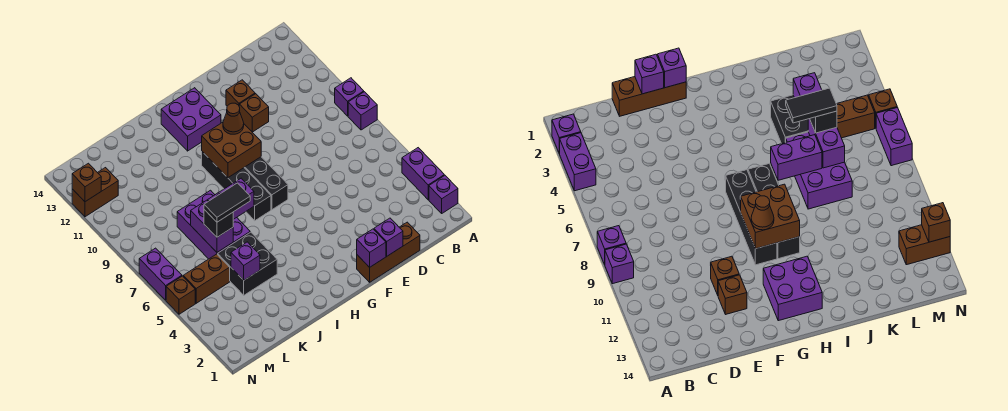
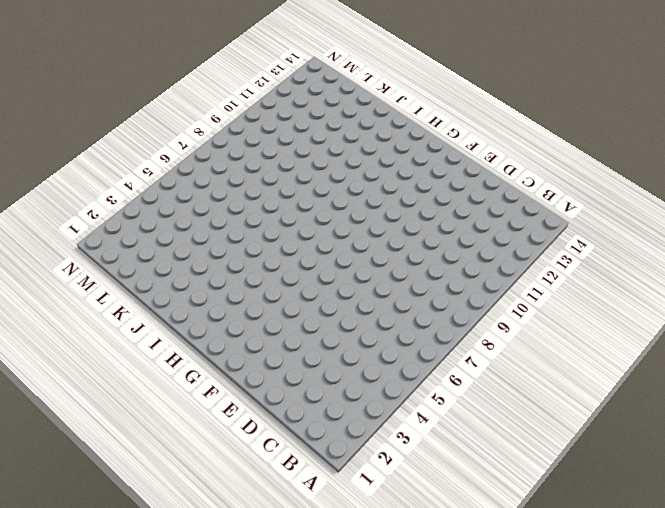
none -> purple brick A2 level 1
none -> purple brick A3:A4 level 1
none -> purple brick A8 level 1

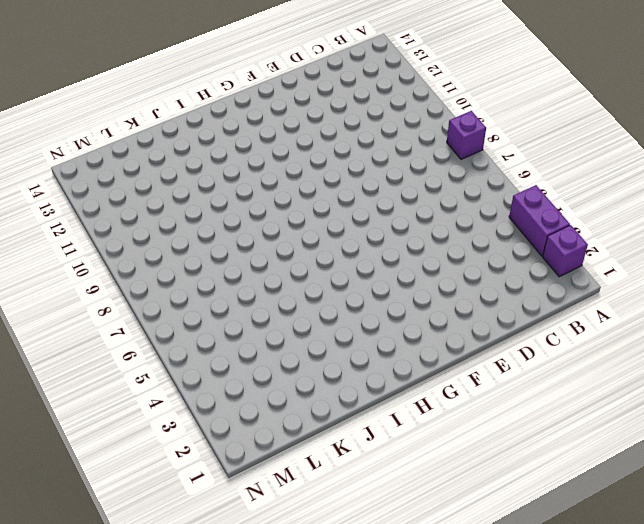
none -> purple brick A9 level 1
none -> brown brick D1:F1 level 1
none -> brown brick E11 level 1

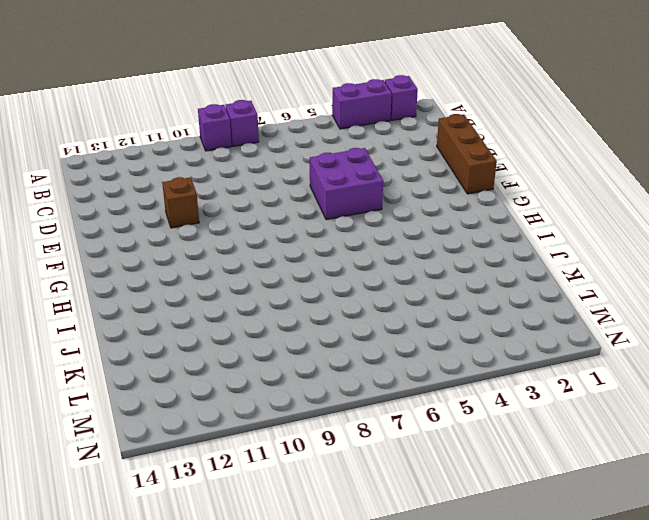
purple brick E5:F6 level 1 -> purple brick G12:H13 level 1
none -> brown brick E12 level 1
none -> black brick G7:G10 level 1
none -> black brick H7:H10 level 1

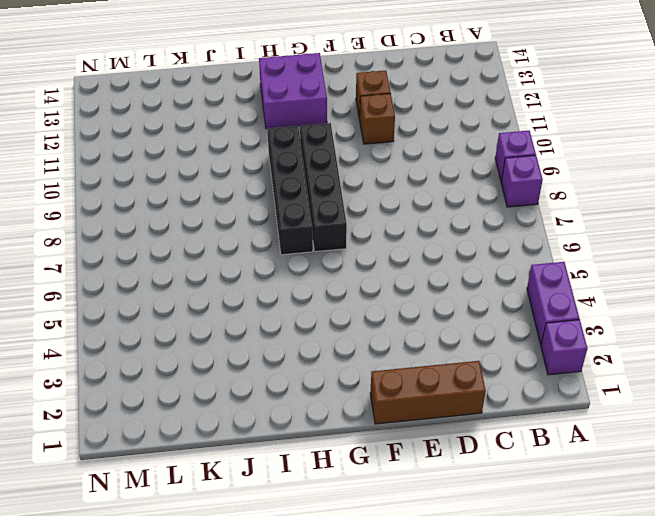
none -> black brick J4:K5 level 1
none -> purple brick J6:K8 level 1
none -> brown brick L5:M5 level 1

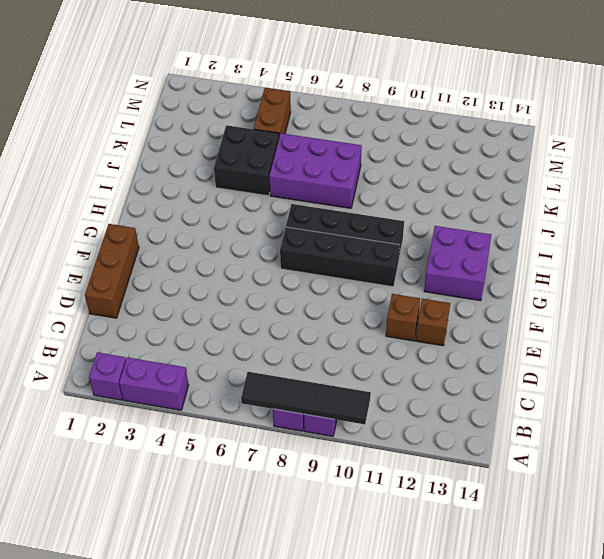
black tile A7:A10 level 2 -> none
none -> brown brick M12:N12 level 1
none -> brown brick N5 level 1
none -> purple brick N6:N7 level 1

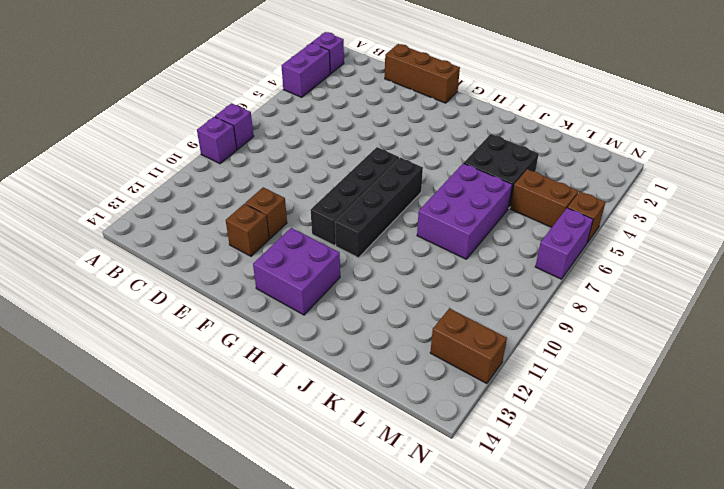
none -> purple brick E1 level 2
none -> purple brick F1 level 2
none -> brown brick G9:H10 level 2

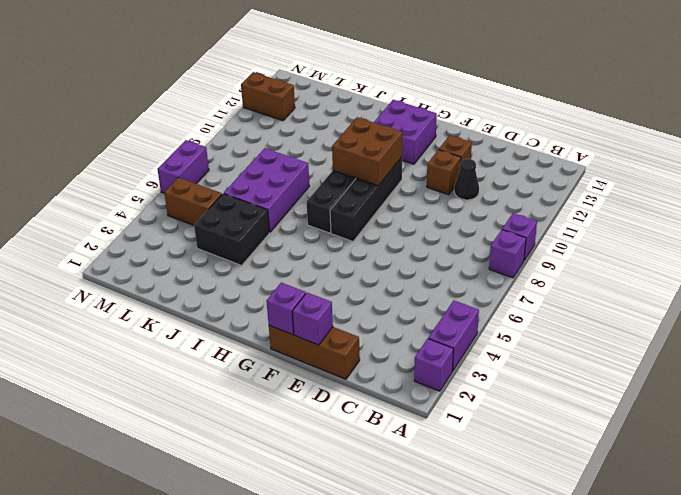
black cone D11 level 1 -> none
none -> brown brick N5 level 1
none -> purple brick I7:J7 level 2
none -> purple brick K4 level 2

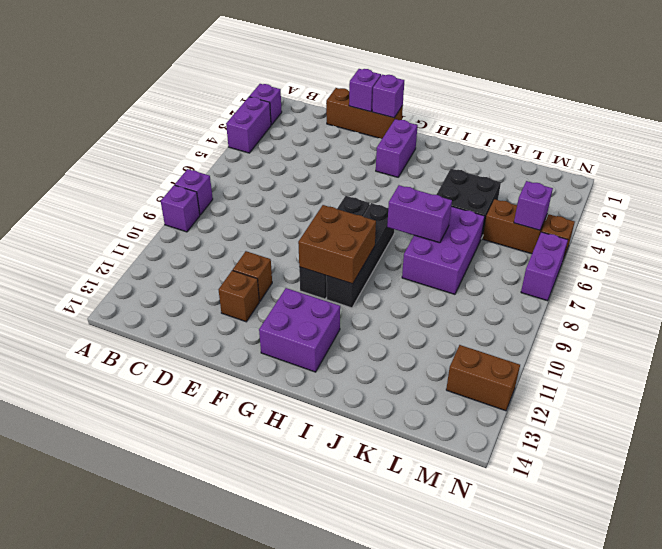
purple brick G2:G3 level 1 -> purple brick K6:K7 level 2
purple brick M5 level 2 -> purple brick K4 level 2
none -> brown brick N12 level 2
none -> brown cone G10 level 3
none -> black brick K6 level 3

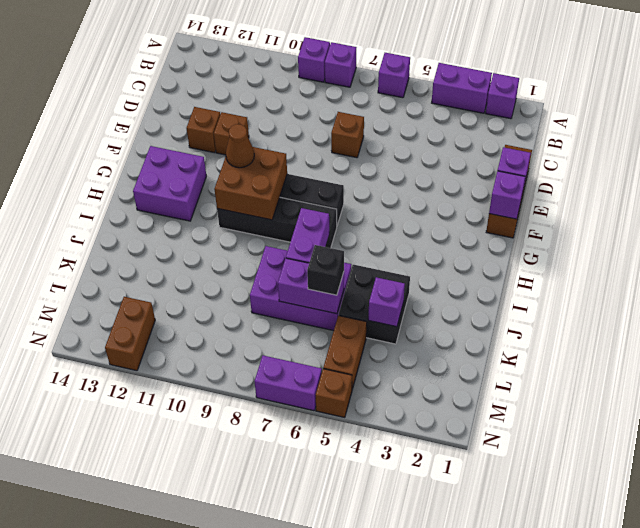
purple brick A6 level 1 -> none
brown brick D7 level 1 -> brown brick N12 level 2
none -> black tile J6:K6 level 4

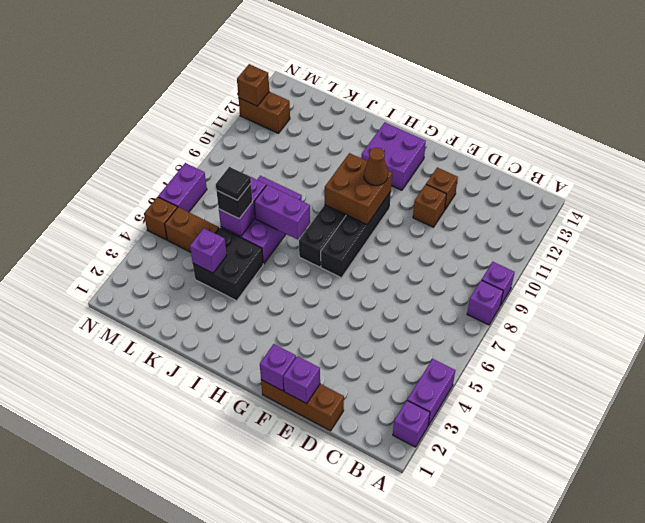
black tile K6 level 4 -> black tile J6:K6 level 4

